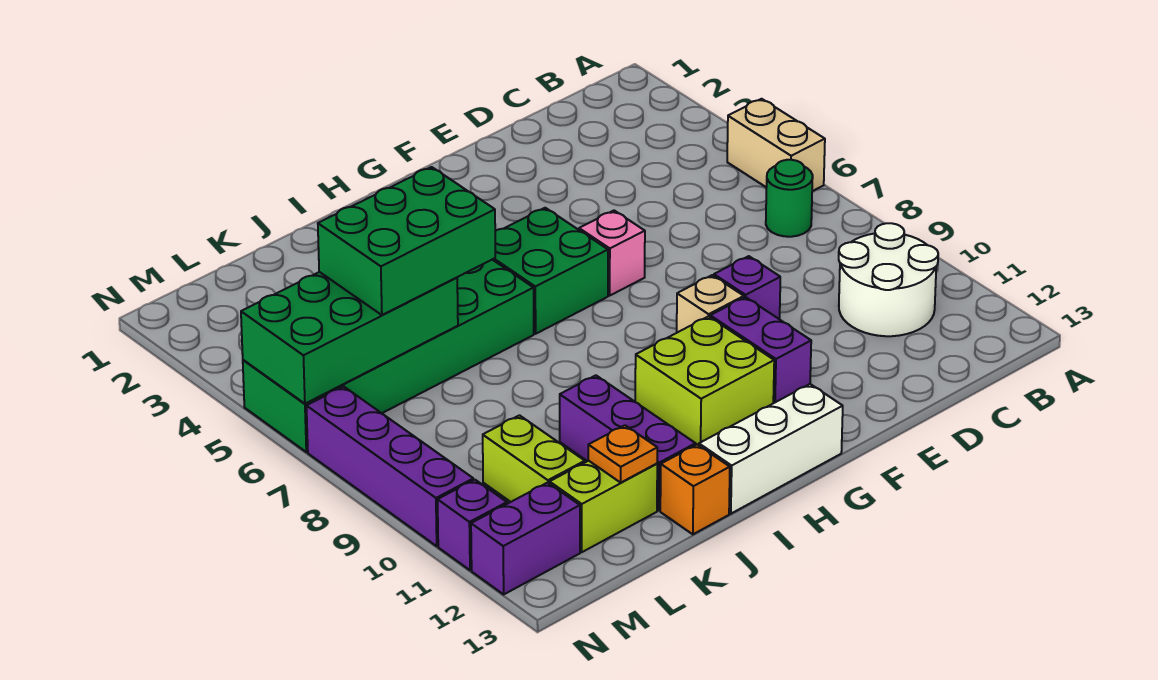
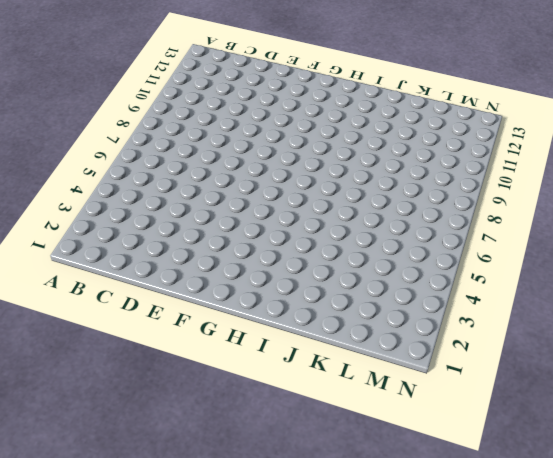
none -> tan brick A5:A6 level 1
none -> green round brick B7 level 1
none -> white round brick B10:C11 level 1

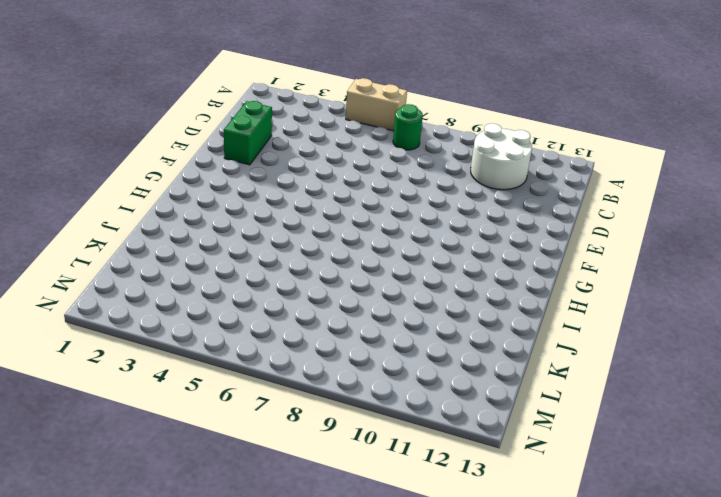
green brick D2:E2 level 1 -> none
none -> purple brick E9 level 1
none -> pink brick F6 level 1
none -> tan brick F9 level 1

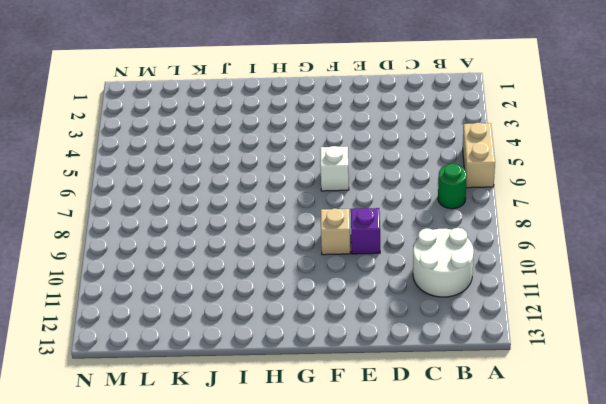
white brick F6 level 1 -> pink brick F6 level 1
none -> purple brick F10:F11 level 1
none -> green brick G5:H6 level 1
none -> lime brick G10:H11 level 1

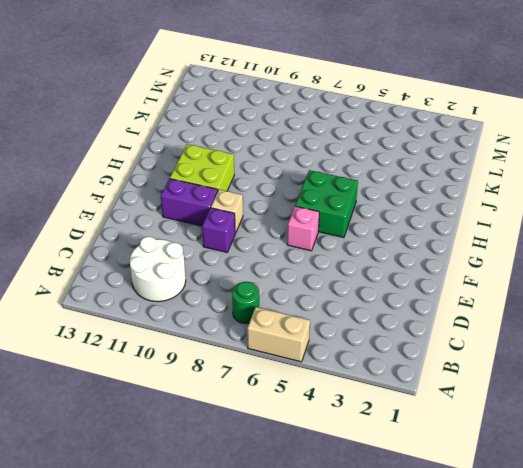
none -> white brick G13:I13 level 1
none -> green brick I5:N6 level 1
none -> purple brick J10:J12 level 1

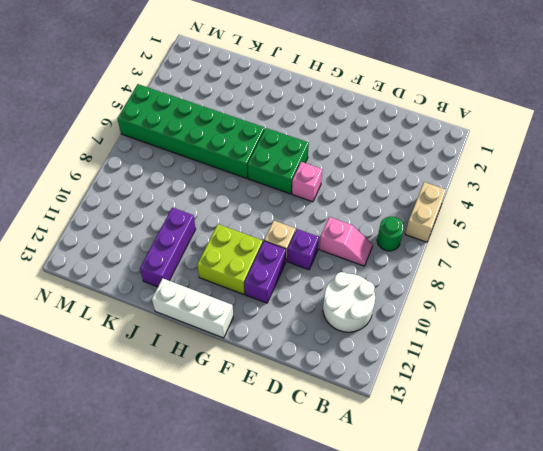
pink slope C8:D8 level 1 top D -> none
none -> orange brick J13 level 1
none -> lime brick K12:L12 level 1
none -> lime brick L10:L11 level 1

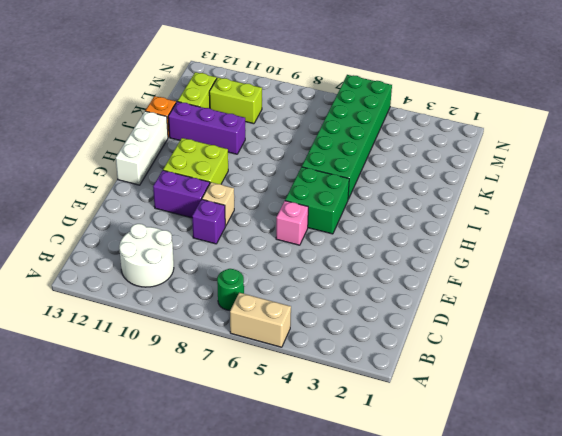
none -> purple brick M12:N12 level 1
none -> purple brick N7:N10 level 1
none -> purple brick N11 level 1

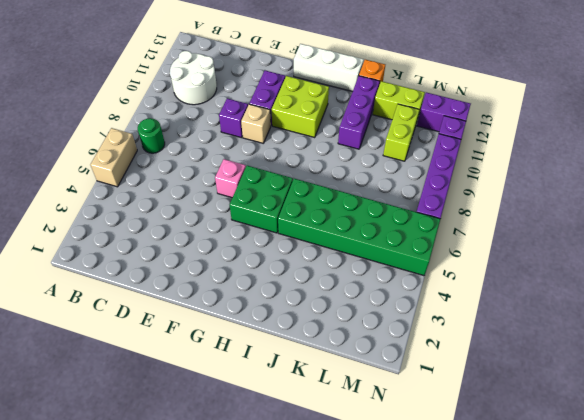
none -> green brick K5:N6 level 2
none -> orange plate K12 level 2
none -> green brick J5:L6 level 3

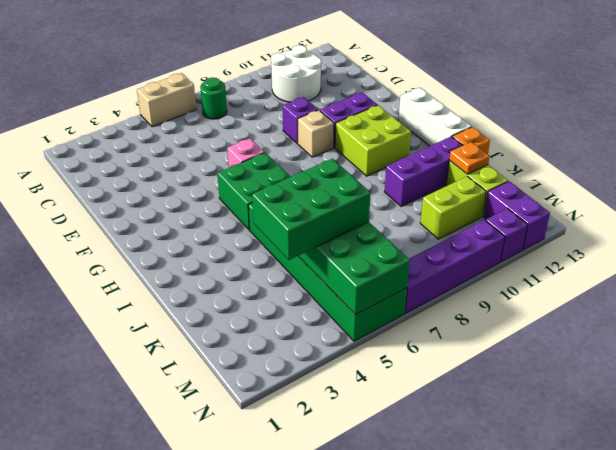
green brick K4:L6 level 3 -> green brick J5:L6 level 3

